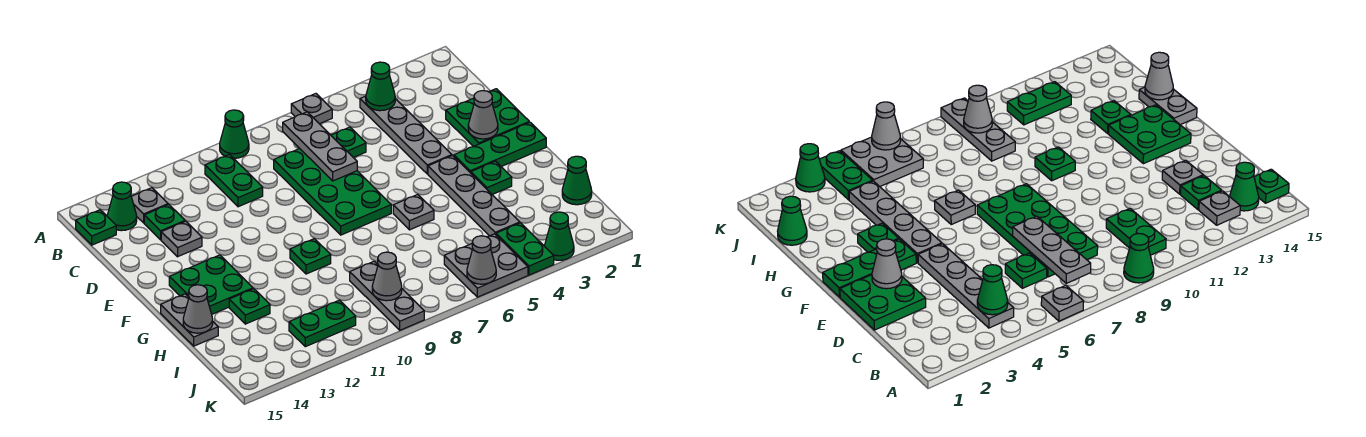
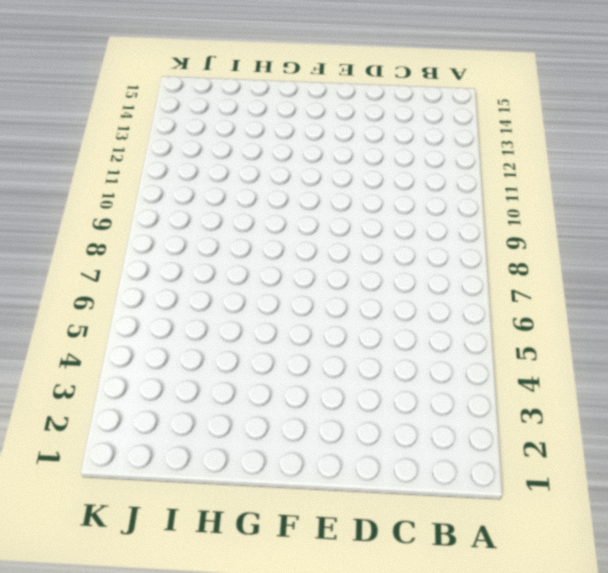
none -> grey plate A6 level 1
none -> green cone A9 level 1
none -> grey plate B4:E4 level 1
none -> green plate B10:C10 level 1

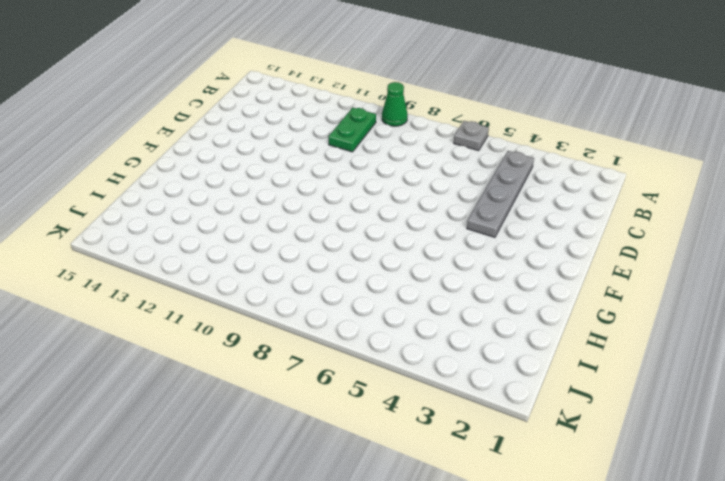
none -> grey plate B13 level 1
none -> green cone B14 level 1
none -> green plate B15 level 1
none -> green plate C6 level 1

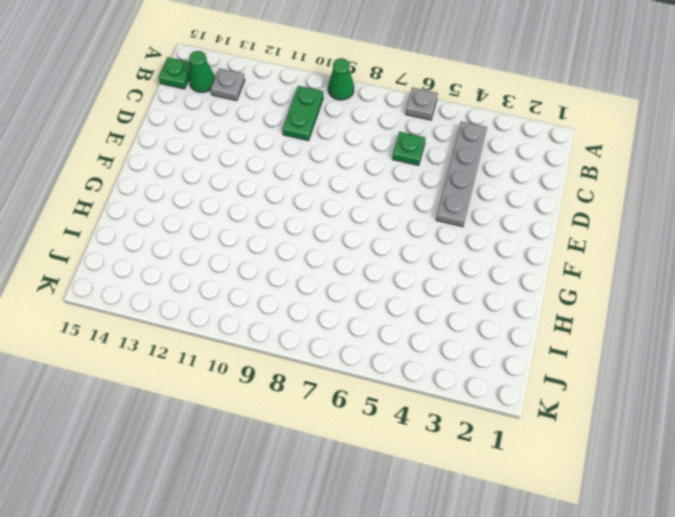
none -> green plate C7:F8 level 1
none -> green plate C13 level 1
none -> green plate D1:E2 level 1
none -> grey plate D13 level 1

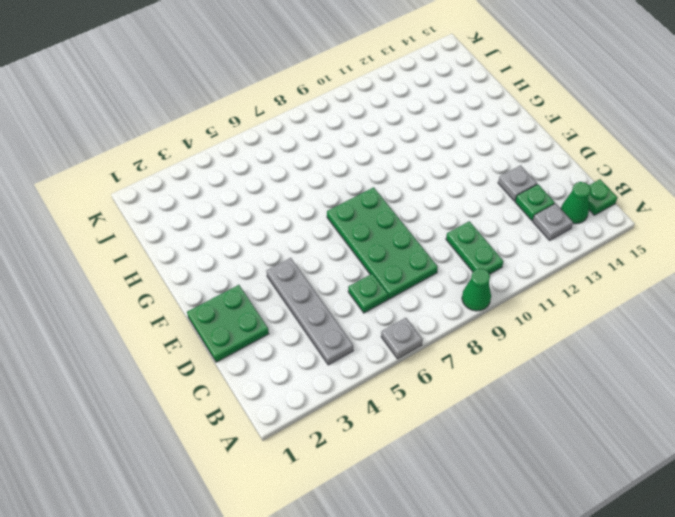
none -> green plate F1:F3 level 1
none -> grey plate F4:I4 level 1
none -> green plate F13:G14 level 1
none -> green plate G3 level 1

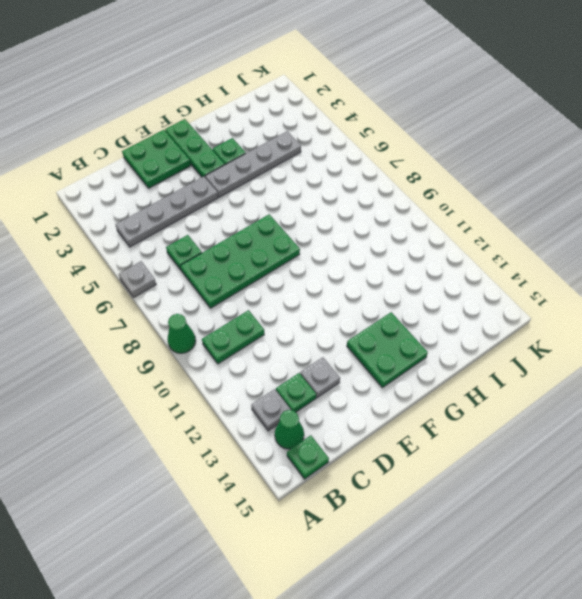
none -> grey plate G6 level 1
none -> green plate G10 level 1
none -> grey plate G15:H15 level 1
none -> green plate H13 level 1

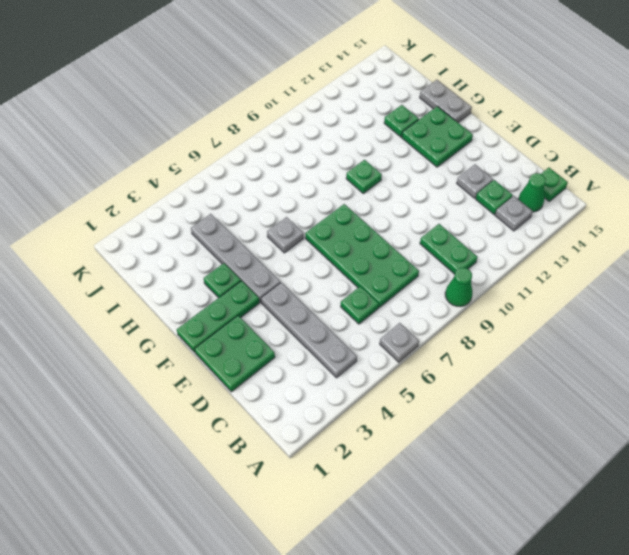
none -> green cone I1 level 1
none -> grey plate I9:K9 level 1
none -> green plate J4:K4 level 1
none -> grey plate J5:K6 level 1

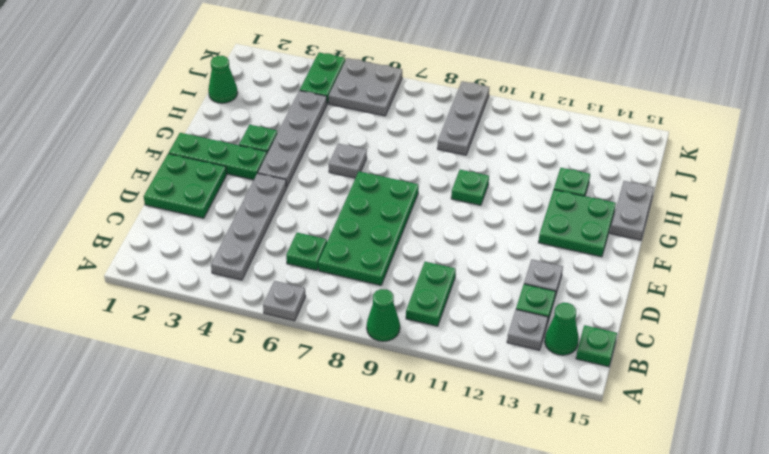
none -> green plate J11:J12 level 1
none -> green cone K3 level 1
none -> green cone B4 level 2
none -> grey plate B7:D7 level 2

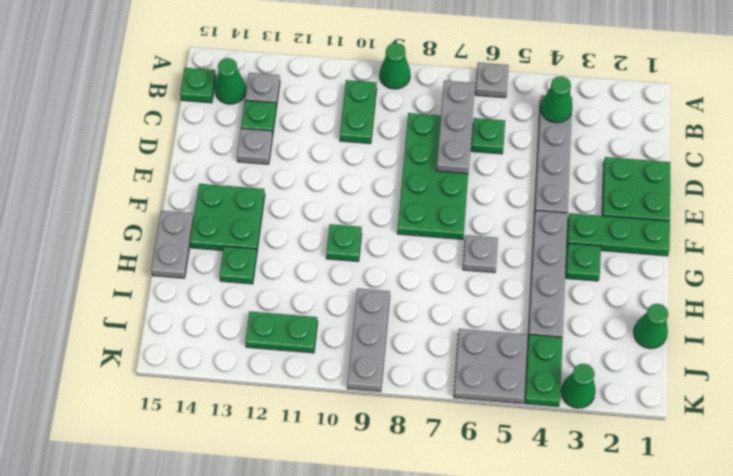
none -> grey cone E2 level 2
none -> grey cone H15 level 2
none -> grey cone J9 level 2
none -> grey cone K6 level 2

